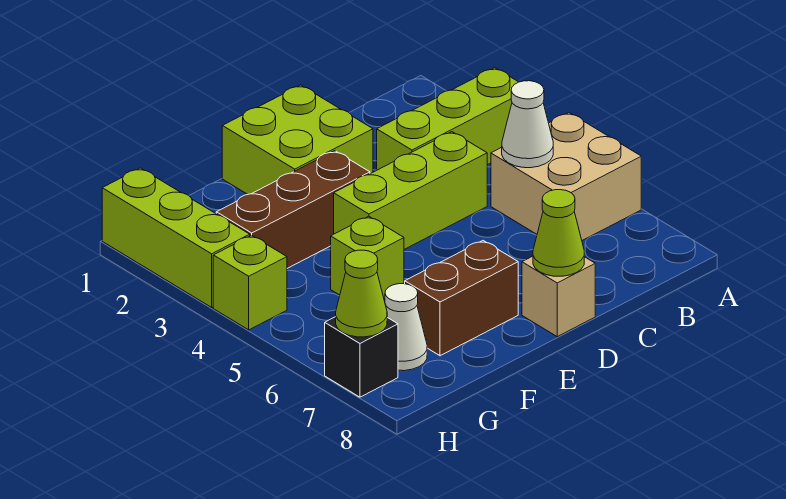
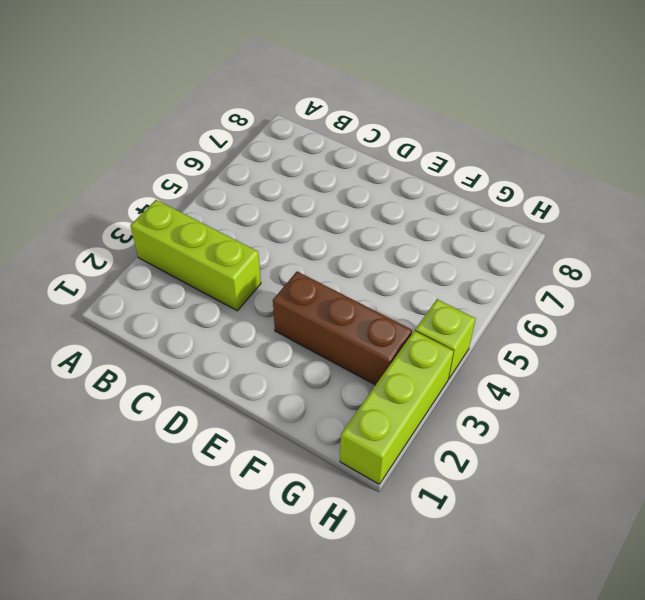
none -> tan brick A5:B6 level 1
none -> lime brick C4:E4 level 1
none -> lime brick D1:E2 level 1

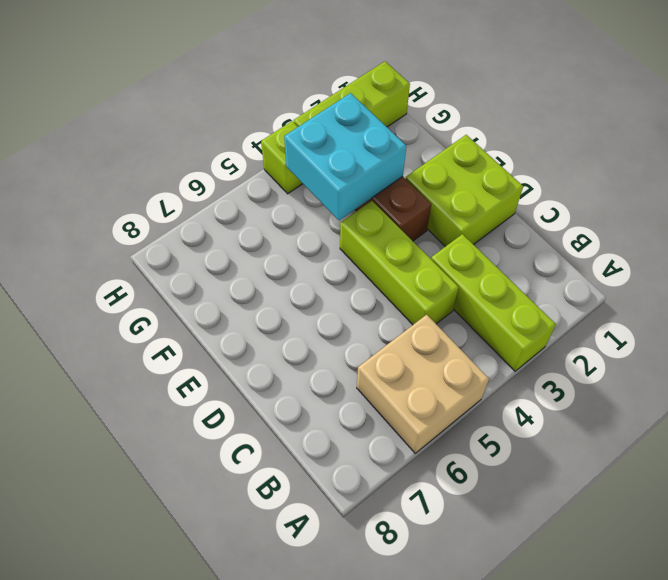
cyan brick F3:G4 level 2 -> none
none -> tan brick D8 level 1
none -> brown brick E7:F7 level 1
none -> lime brick F5 level 1

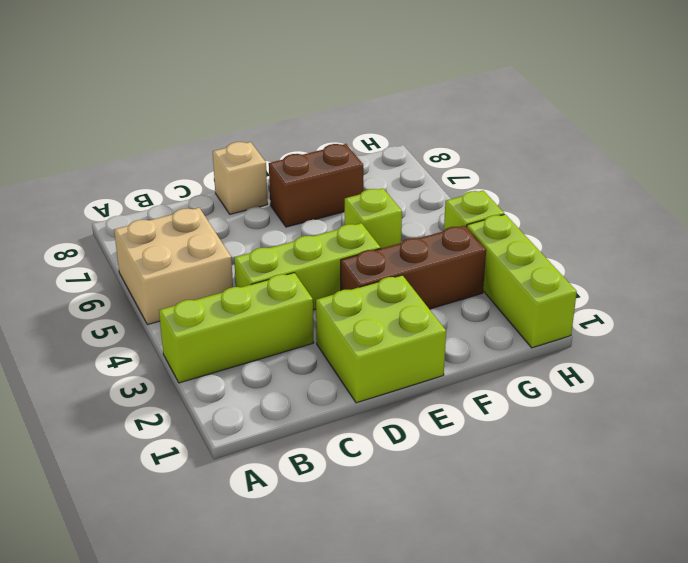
none -> white cone G7 level 1
none -> black brick H7 level 1
none -> white cone B5 level 2

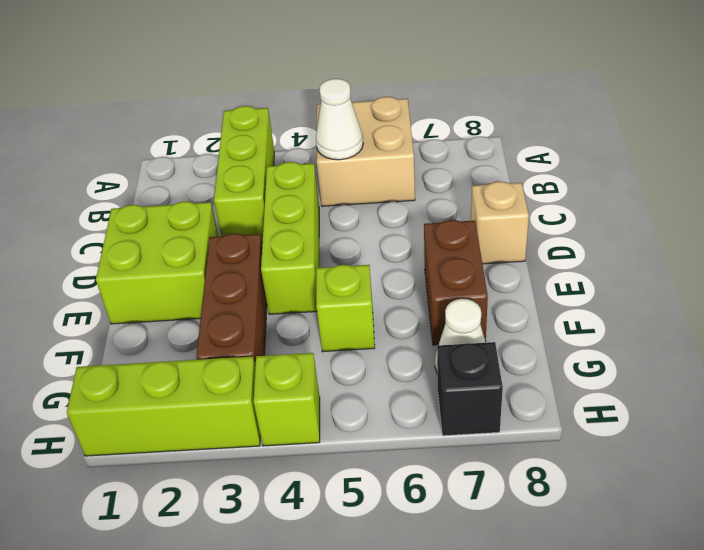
none -> lime cone D8 level 2
none -> lime cone H7 level 2

